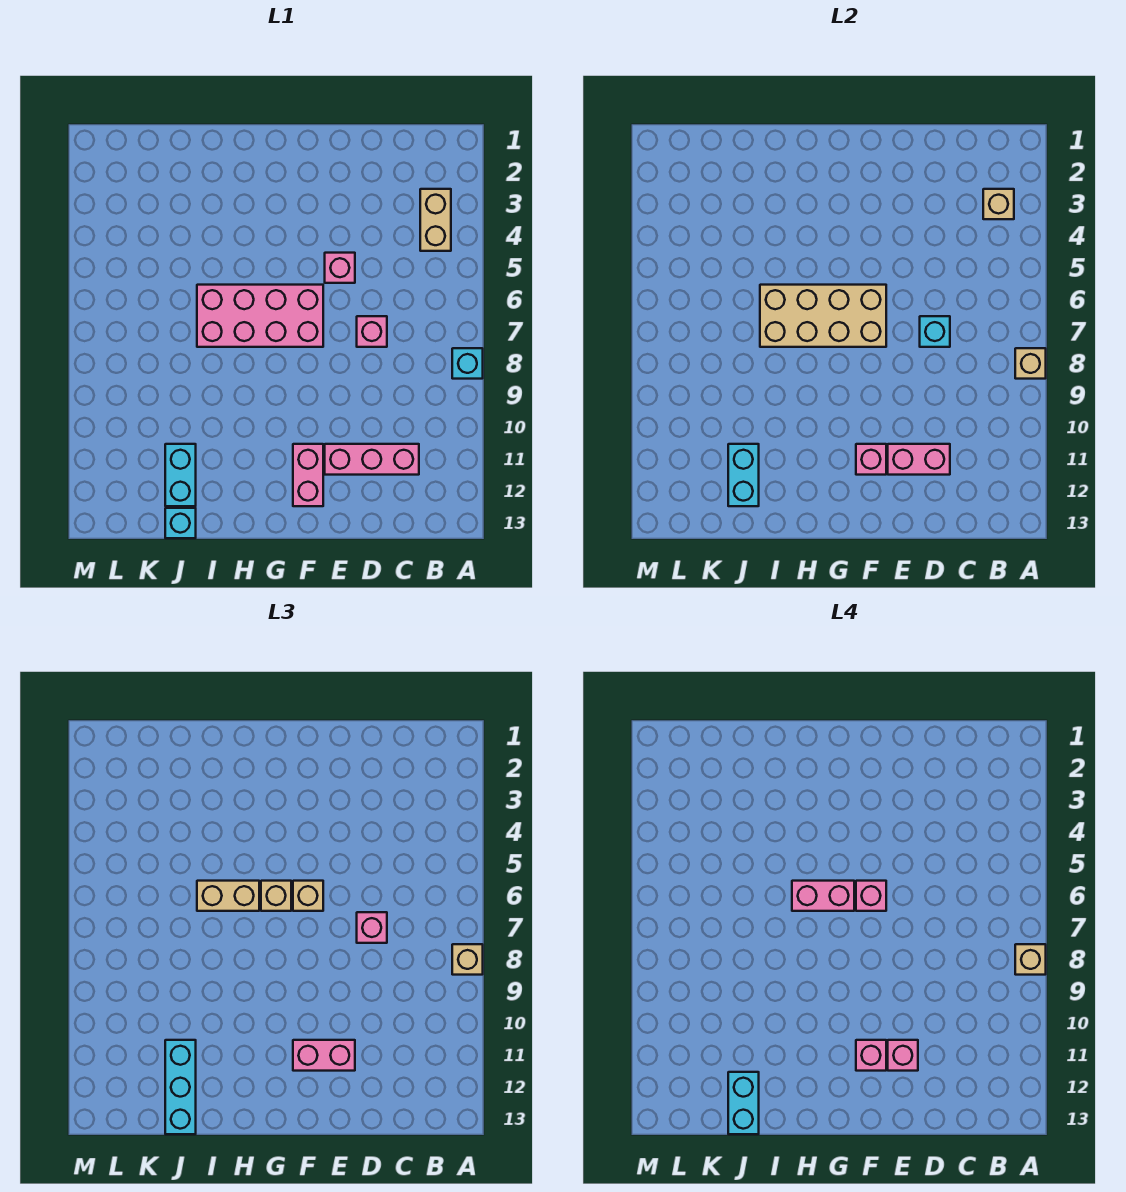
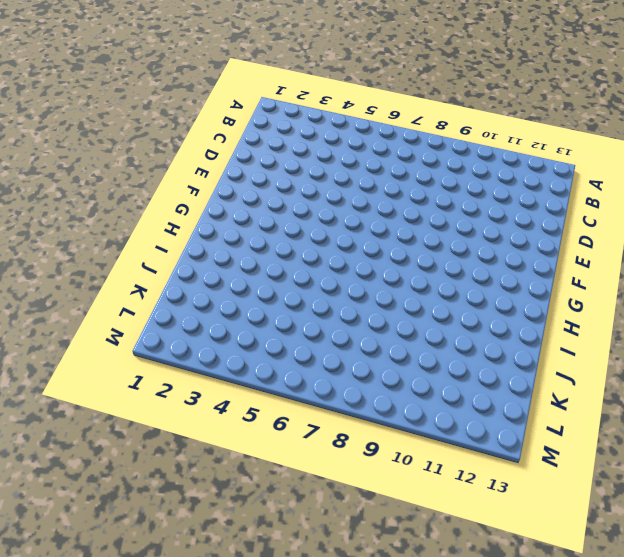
none -> cyan brick A8 level 1
none -> tan brick B3:B4 level 1
none -> pink brick C11:E11 level 1

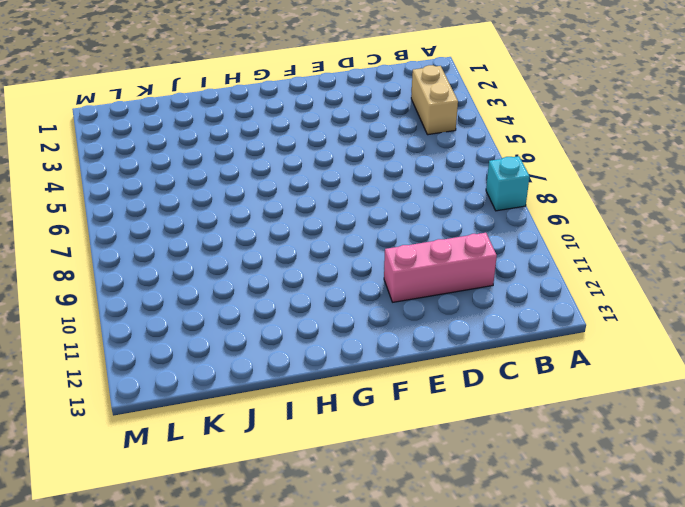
none -> pink brick D7 level 1
none -> pink brick E5 level 1
none -> pink brick F6:I7 level 1

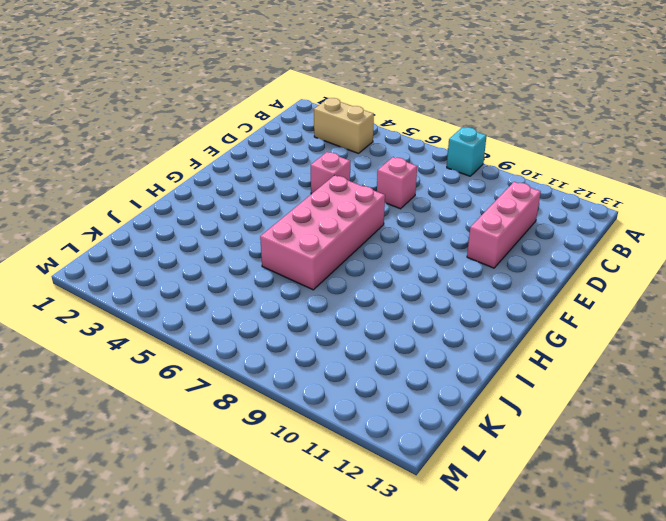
none -> pink brick F11:F12 level 1
none -> cyan brick J11:J12 level 1
none -> cyan brick J13 level 1

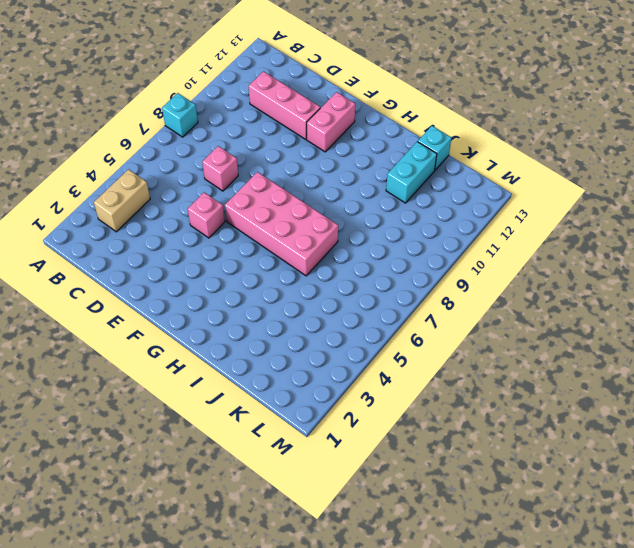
none -> tan brick A8 level 2
none -> tan brick B3 level 2
none -> cyan brick D7 level 2

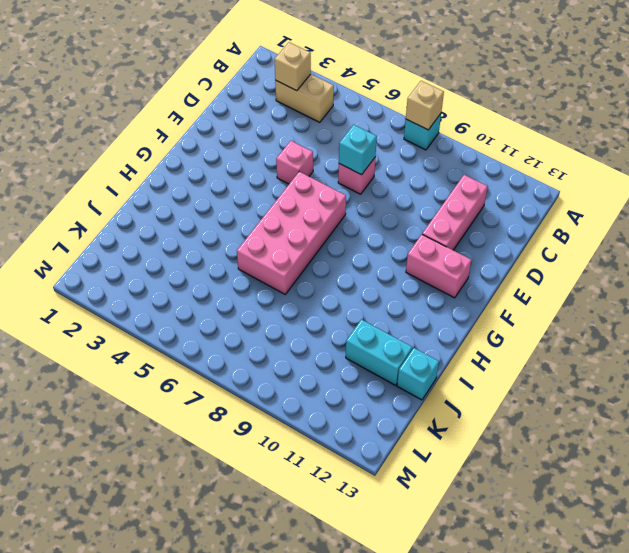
none -> pink brick D11:E11 level 2
none -> tan brick F6:I7 level 2
none -> pink brick F11 level 2

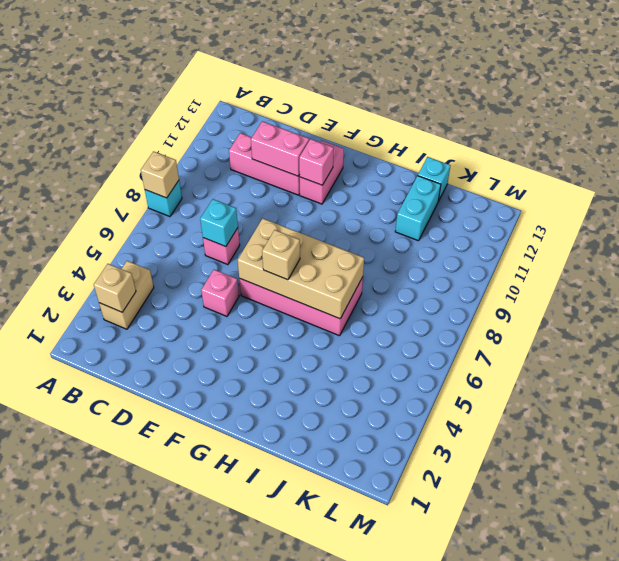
none -> cyan brick J11:J12 level 2
none -> tan brick A8 level 3
none -> pink brick D7 level 3

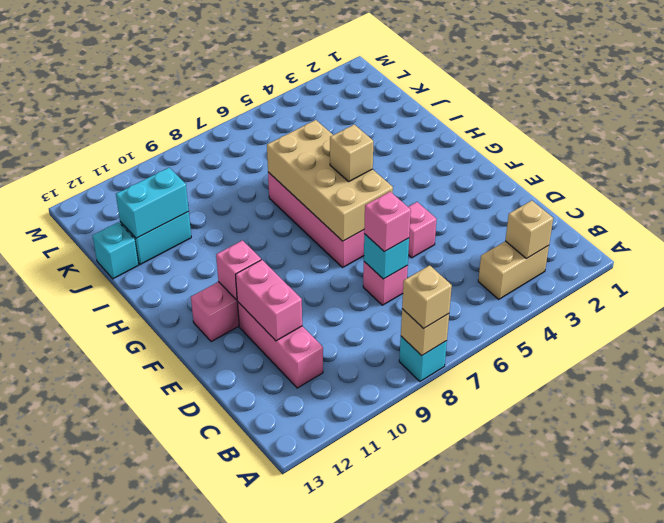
none -> pink brick E11:F11 level 3
none -> tan brick F6 level 3
none -> tan brick H6:I6 level 3

